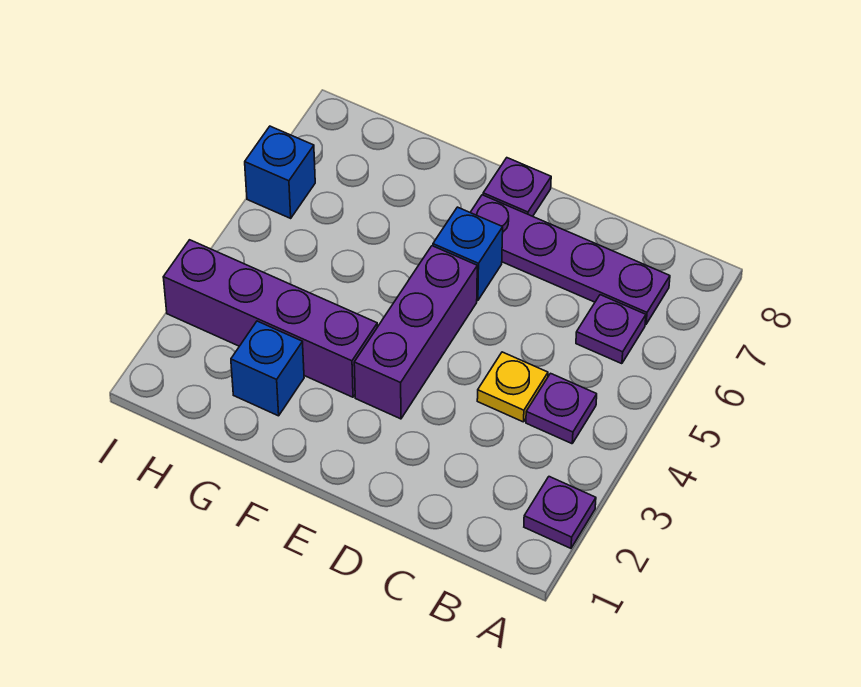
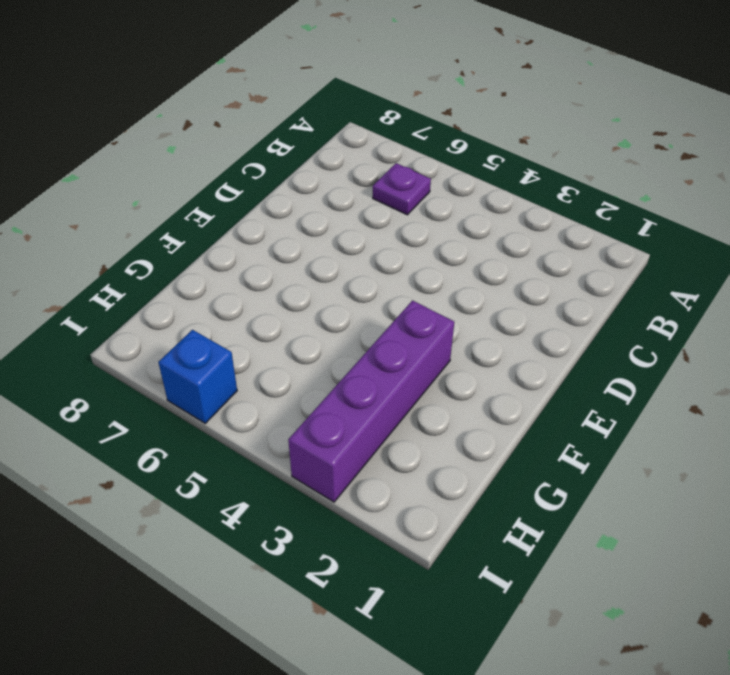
none -> purple plate A2 level 1
none -> purple plate B4 level 1

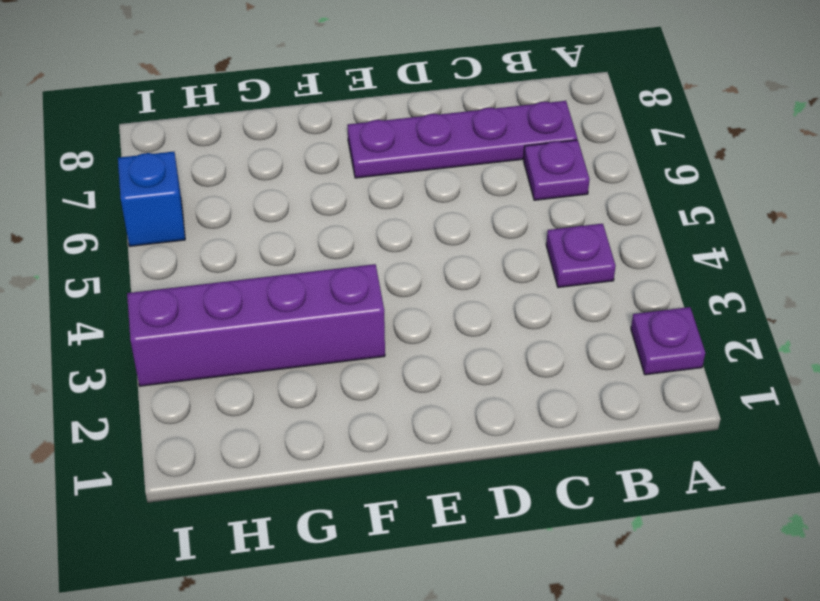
none -> yellow plate C4 level 1
none -> purple brick E3:E5 level 1

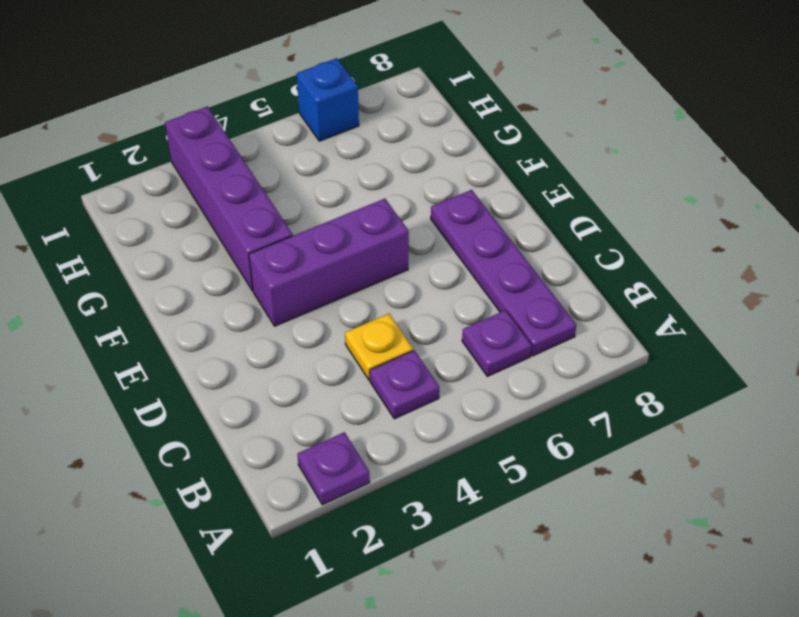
none -> blue brick E6 level 1
none -> purple plate E8 level 1

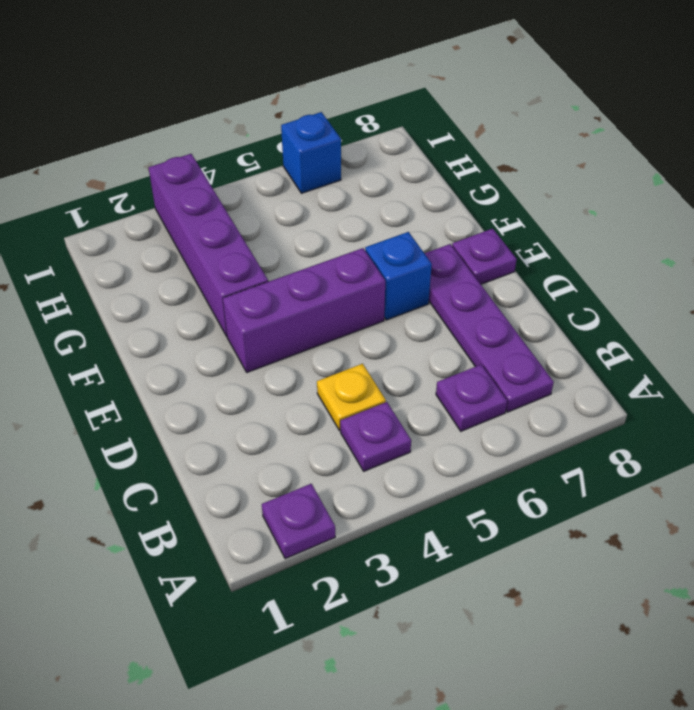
none -> blue brick G2 level 1

